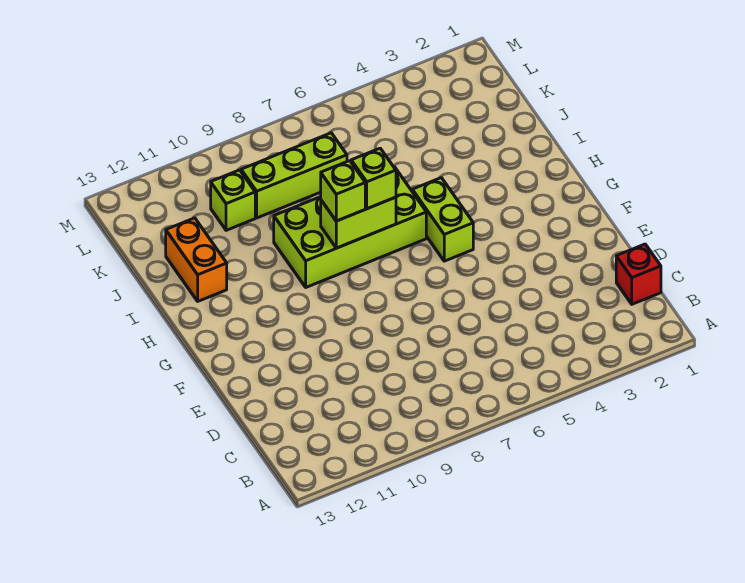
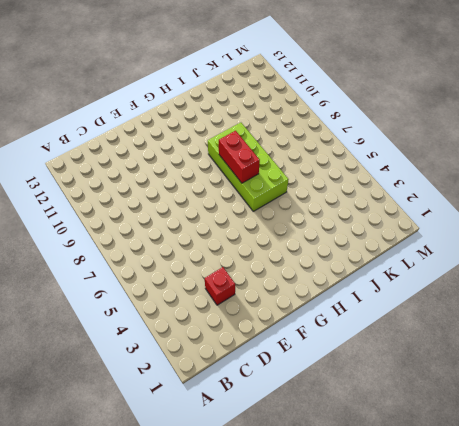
red brick D3 level 1 -> red brick C1 level 1
red brick H7:H8 level 2 -> lime brick H7:H8 level 2
none -> lime brick G5:H5 level 1
none -> orange brick I12:J12 level 1

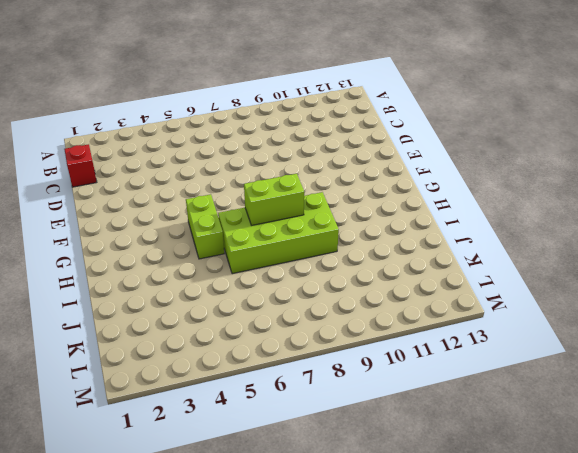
none -> orange brick I12:J12 level 1
none -> lime brick K7:K9 level 1

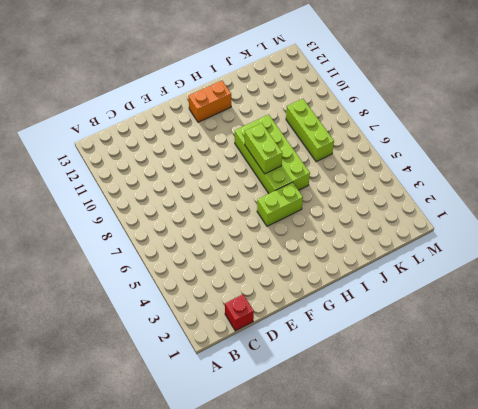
orange brick G12:H12 level 1 -> orange brick I12:J12 level 1
none -> lime brick K10 level 1
none -> lime brick H7 level 3

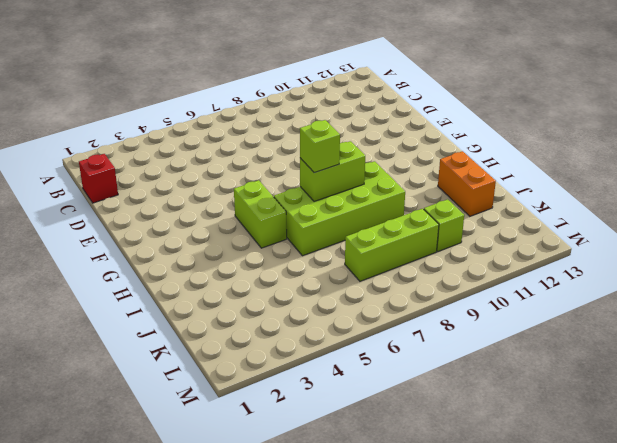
none -> lime brick H8 level 3

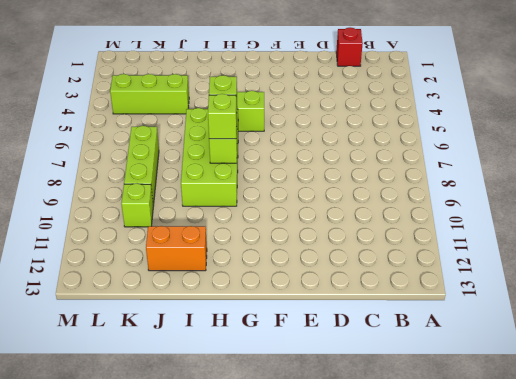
lime brick J4:L4 level 1 -> none

